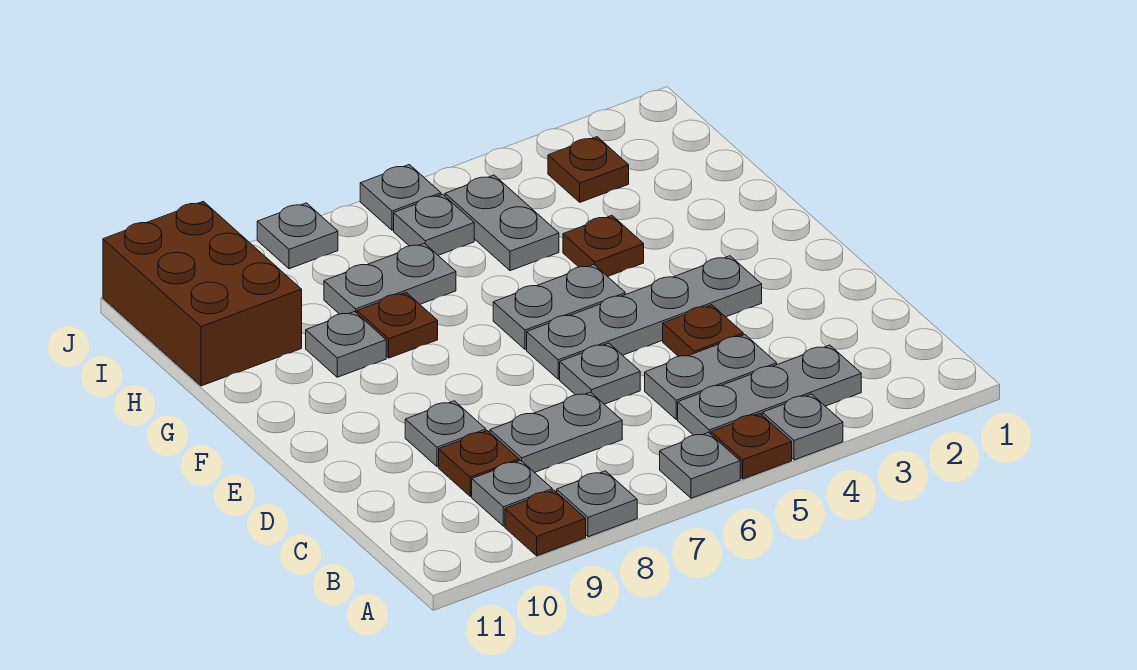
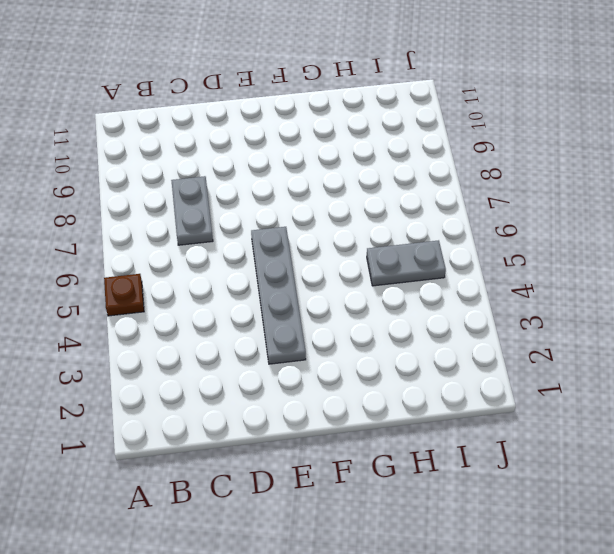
none -> grey plate A4 level 1
none -> grey plate A6 level 1
none -> grey plate A8 level 1

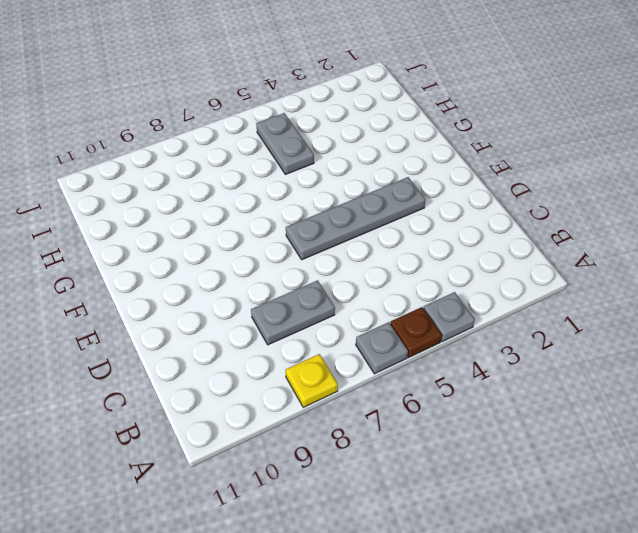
yellow plate A8 level 1 -> grey plate A8 level 1
none -> brown plate A9 level 1
none -> grey plate B3:B5 level 1
none -> grey plate B9 level 1

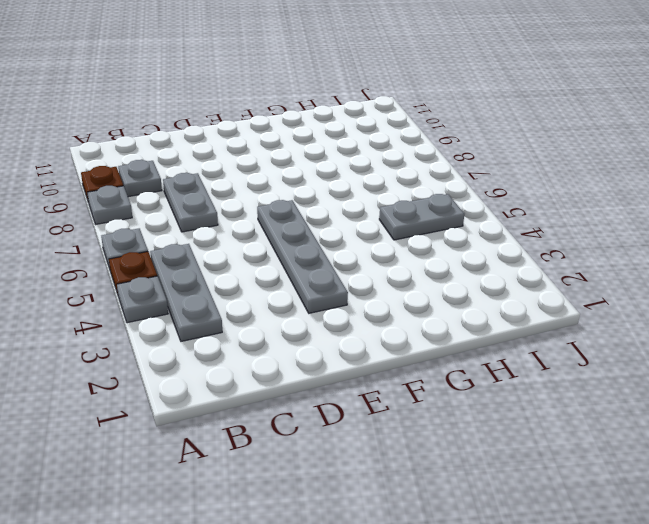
none -> grey plate C4:C5 level 1
none -> brown plate C9 level 1
none -> brown plate D4 level 1

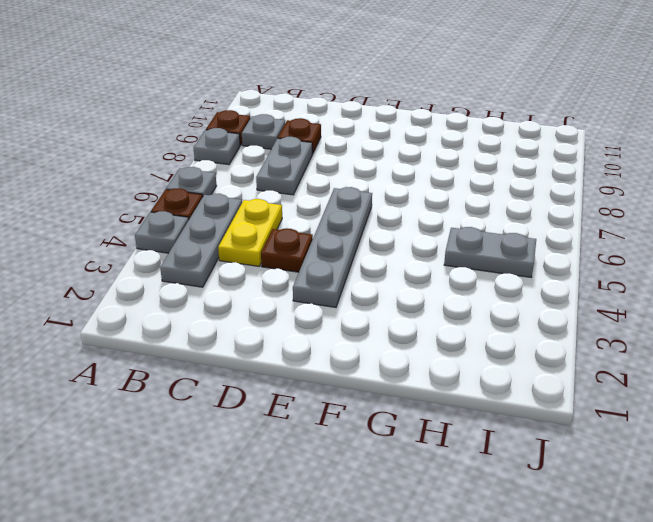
yellow plate C4:C5 level 1 -> grey plate C4:C5 level 1
none -> grey plate D6 level 1
none -> grey plate D9 level 1
none -> grey plate F5:F6 level 1

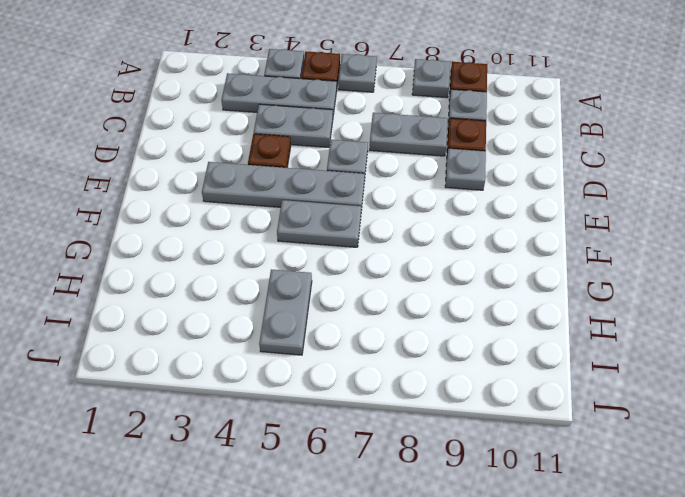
none -> brown plate G4 level 1
none -> brown plate G8 level 1
none -> grey plate G9 level 1

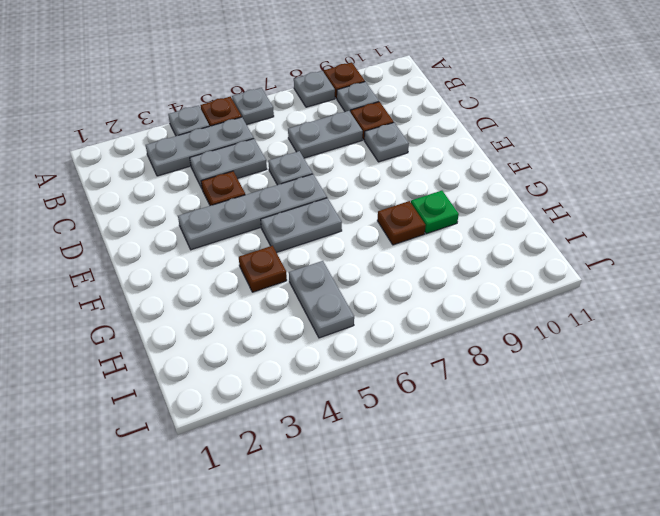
green plate G9 level 1 -> grey plate G9 level 1
none -> grey plate H7:H8 level 1
none -> brown brick H10:J11 level 1
none -> brown plate I3 level 1

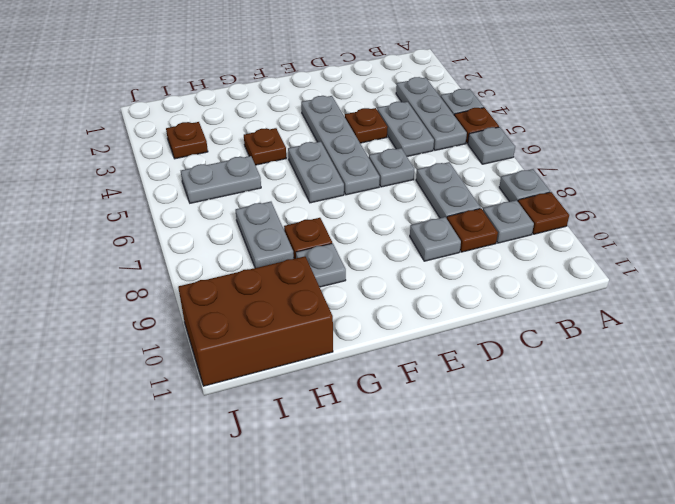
none -> grey plate I6 level 1
none -> grey plate J6 level 1
none -> grey plate J8 level 1

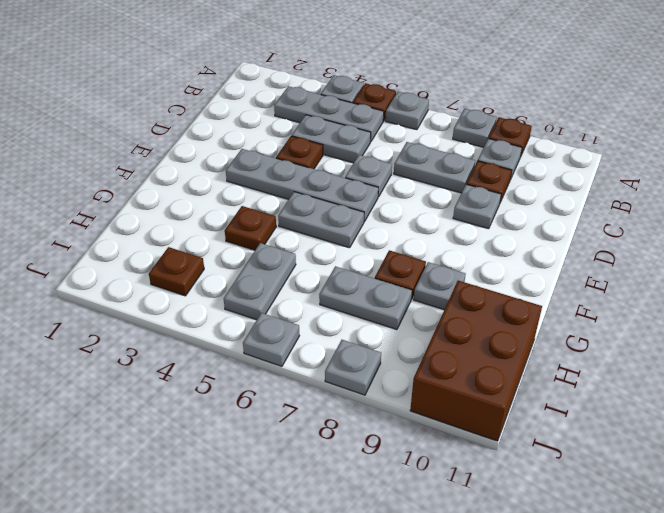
none -> grey plate I6 level 1

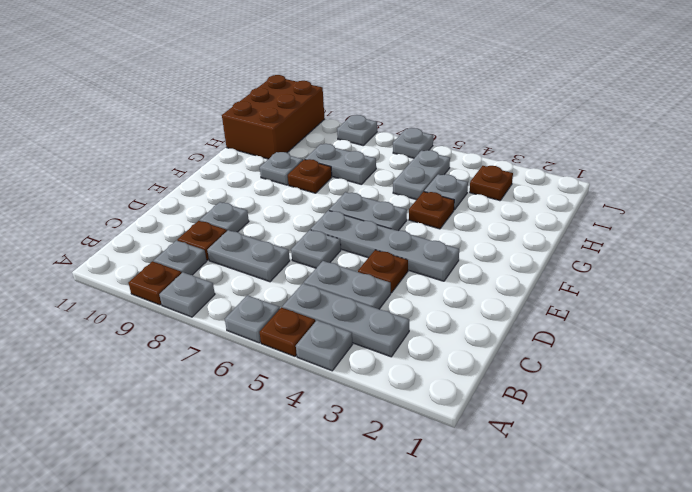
grey plate H4 level 1 -> grey plate I6 level 1

